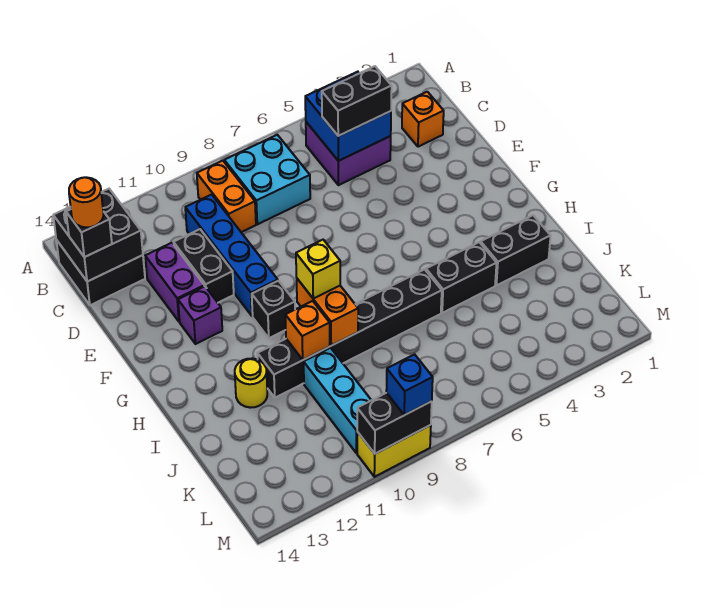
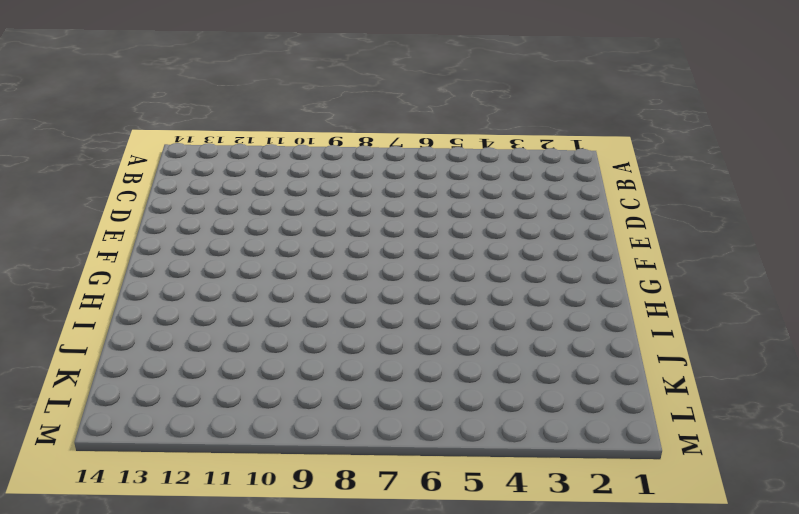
none -> purple brick B4:C5 level 1
none -> cyan brick B7:C8 level 1
none -> orange brick B9:C9 level 1

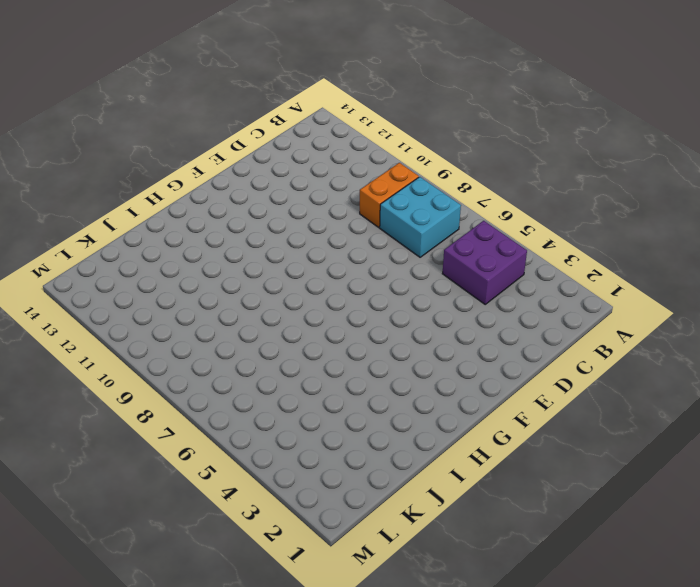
none -> black brick B13:C14 level 1
none -> orange brick C2 level 1
none -> blue brick C10:F10 level 1

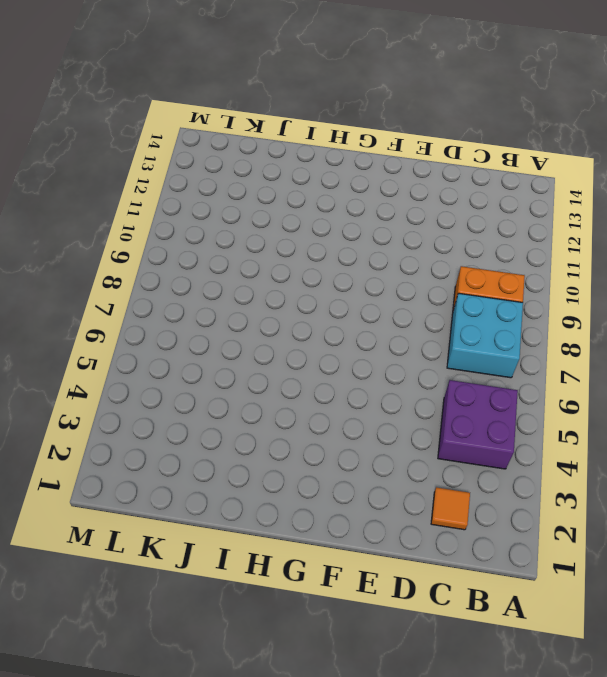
orange tile C2 level 1 -> orange brick C2 level 1
none -> black brick B13:C14 level 1
none -> blue brick C10:F10 level 1
none -> black brick D11:E11 level 1

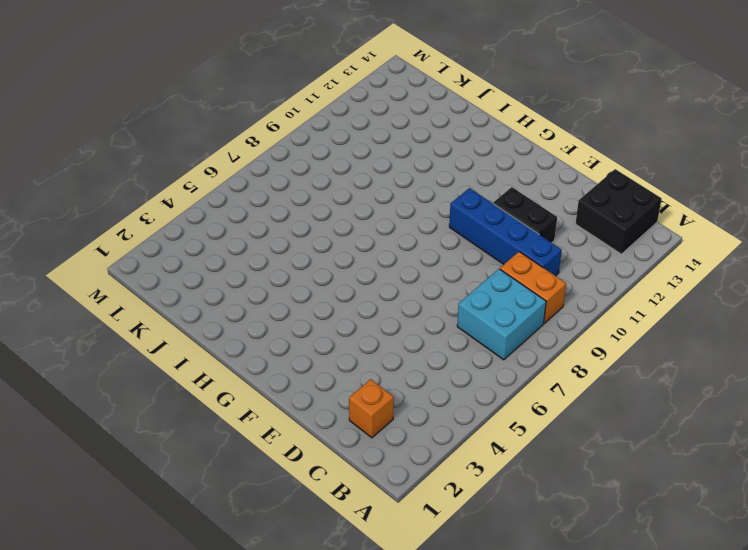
none -> purple brick B4:C5 level 1
none -> purple brick D12:E12 level 1
none -> purple brick F12 level 1

